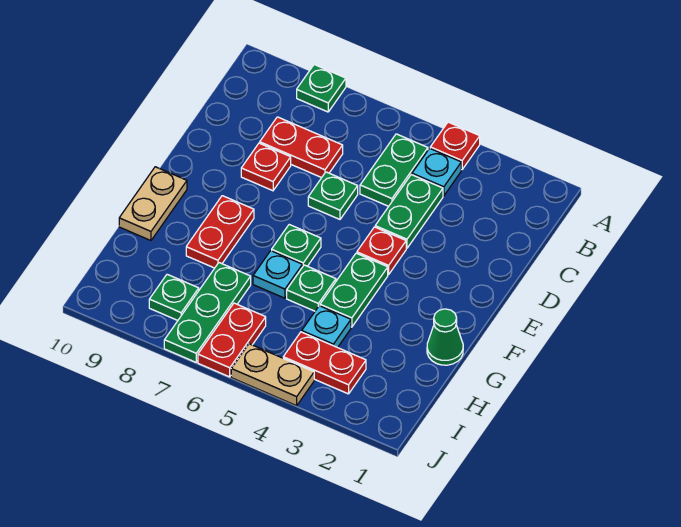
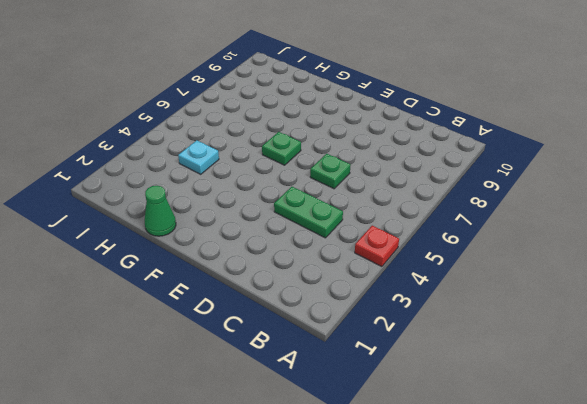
none -> green plate A8 level 1
none -> cyan plate B4 level 1
none -> green plate B5:C5 level 1

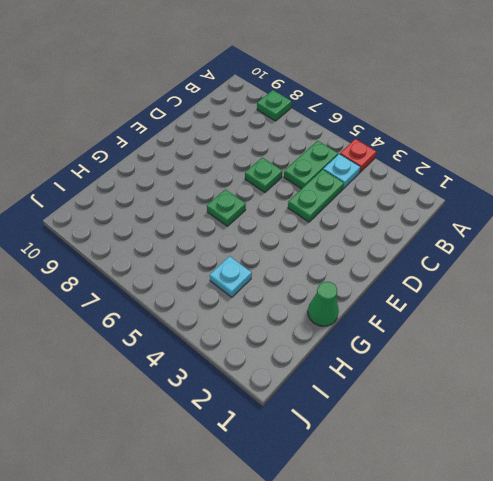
none -> red plate C7:C8 level 1
none -> red plate D8 level 1
none -> red plate E4 level 1

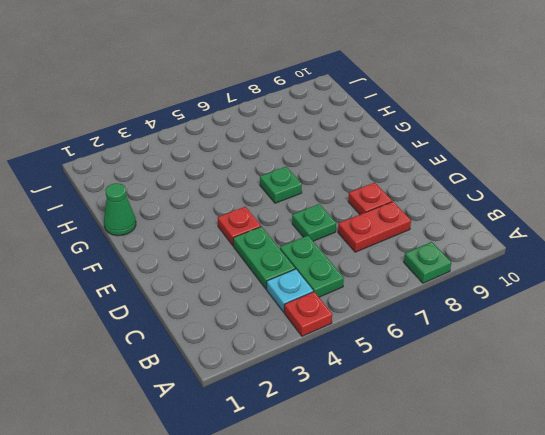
none -> green plate F4:G4 level 1
none -> red plate F8:G8 level 1
none -> tan plate F10:G10 level 1

